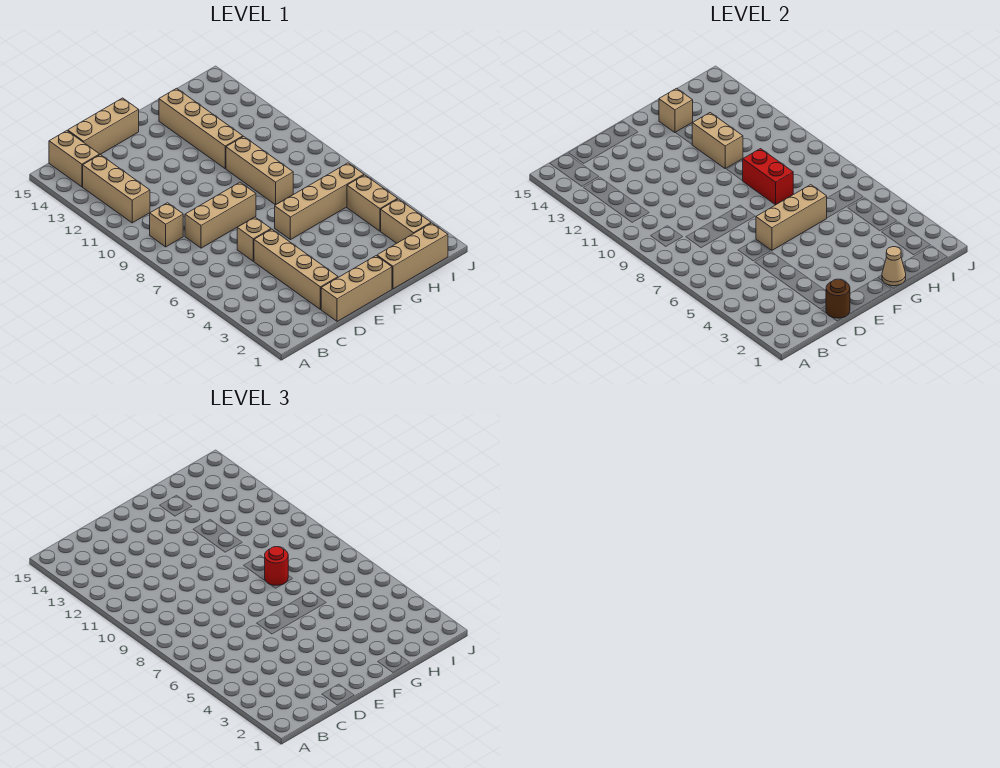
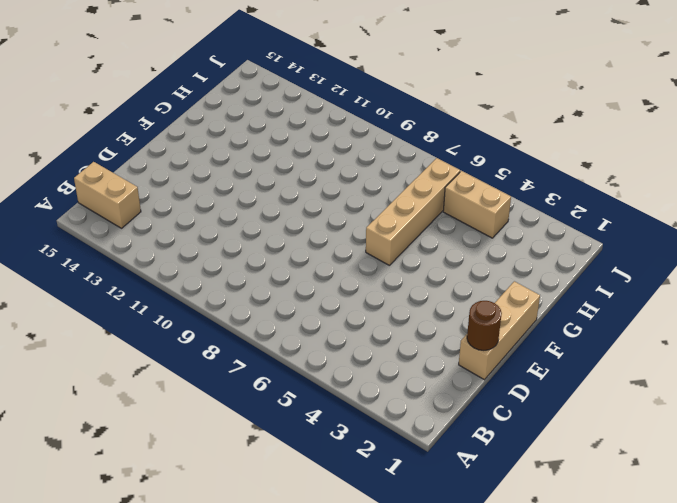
none -> tan brick B9 level 1
none -> tan brick B11:B13 level 1
none -> tan brick C8:E8 level 1

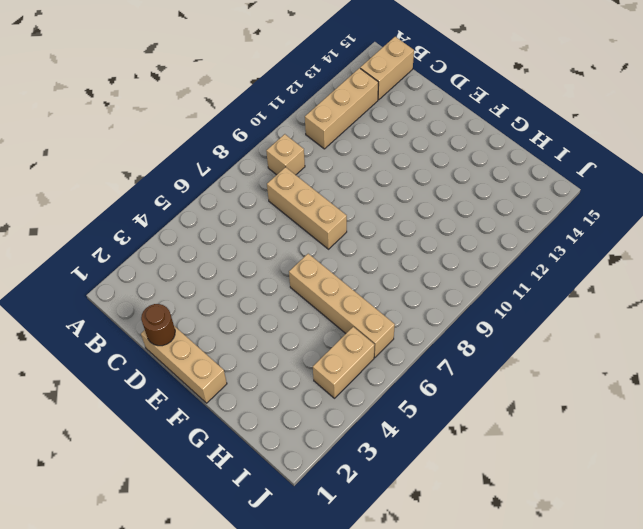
none -> tan brick C15:E15 level 1
none -> tan brick D2:D5 level 1
none -> tan brick D6 level 1

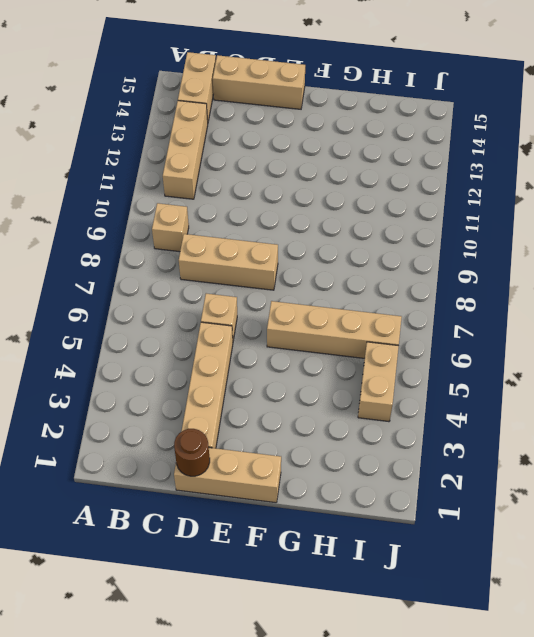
none -> tan brick G1:I1 level 1
none -> tan brick G8:G10 level 1
none -> tan brick G11:G14 level 1

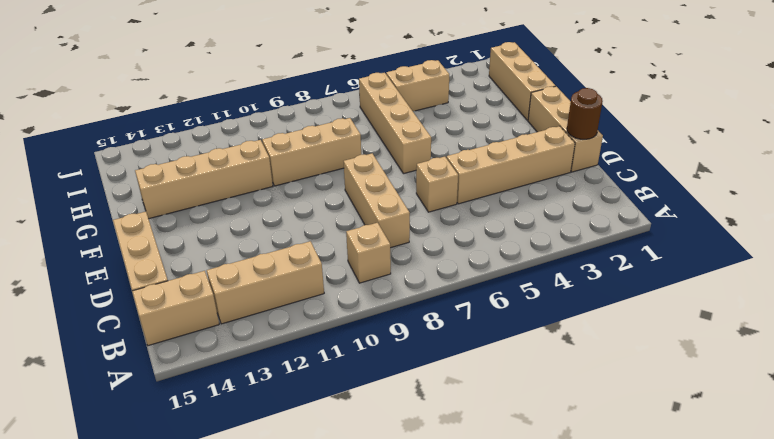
none -> tan brick I2:I3 level 1
none -> tan brick E6:G6 level 2
none -> tan cone G1 level 2

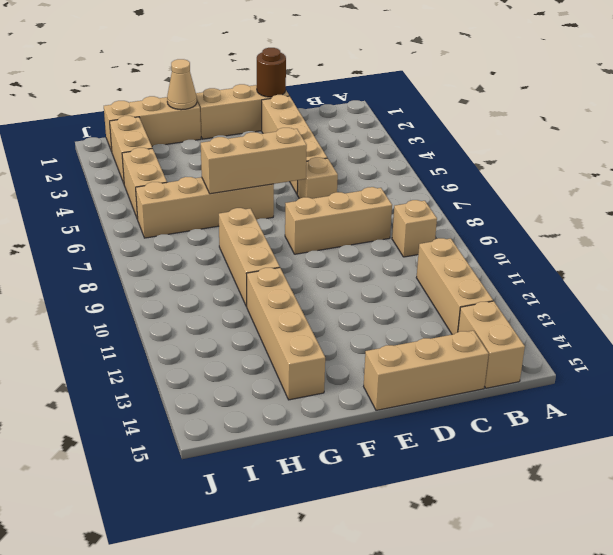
none -> red brick G8:G9 level 2
none -> tan brick G11:G12 level 2
none -> tan brick G14 level 2

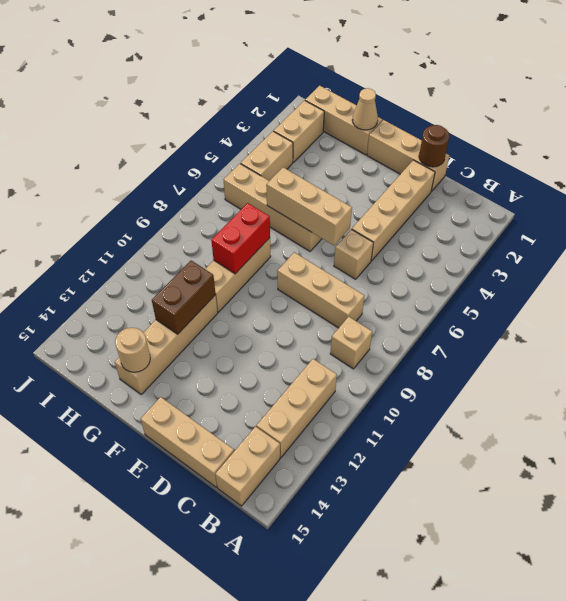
brown brick G11:G12 level 2 -> tan brick G11:G12 level 2
tan round brick G14 level 2 -> tan brick G14 level 2
none -> red round brick G8 level 3

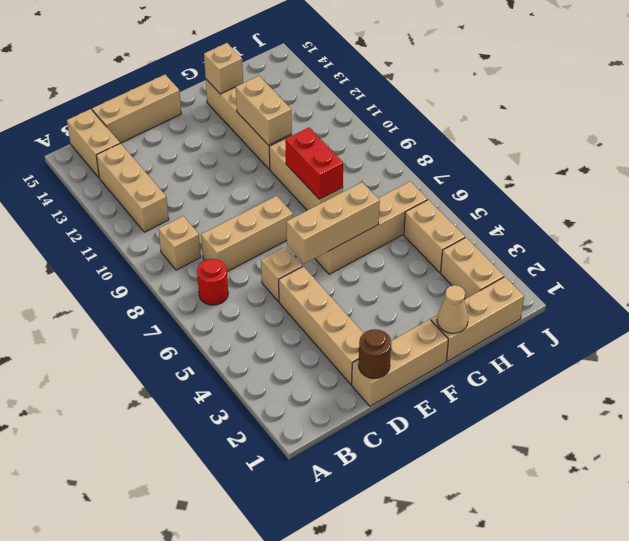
red round brick B7 level 1 -> red round brick G8 level 3

